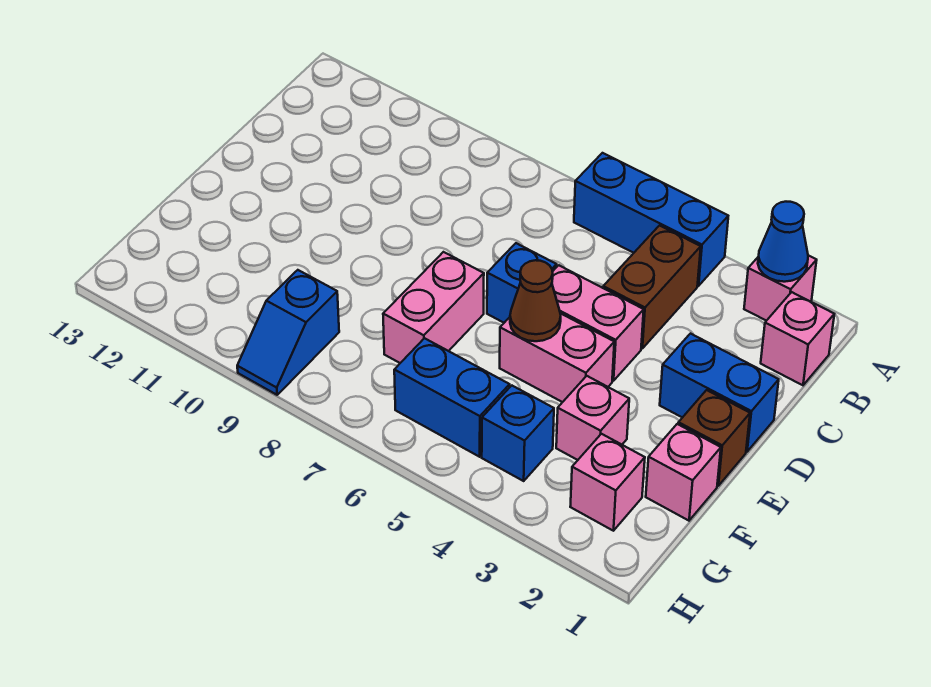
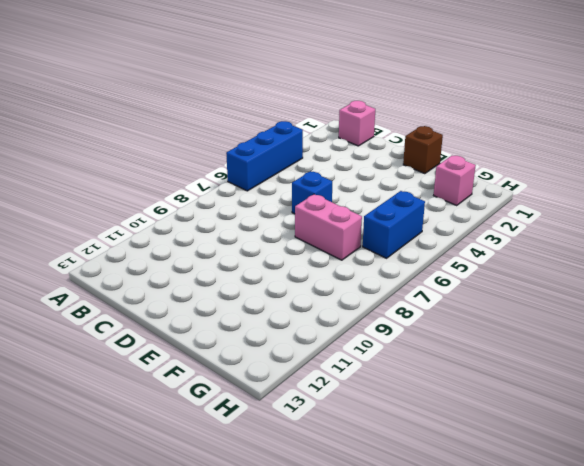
none -> pink brick A2 level 1
none -> brown brick B4:C4 level 1
none -> blue brick D1:D2 level 1

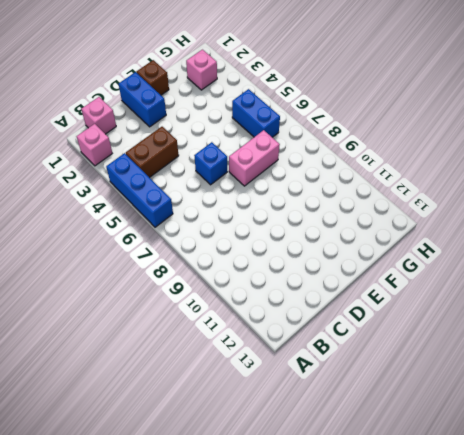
none -> pink brick D4:D5 level 1
none -> pink brick E4:E5 level 1
none -> pink brick F1 level 1

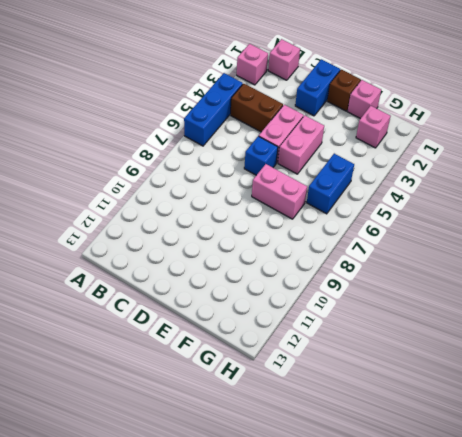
none -> pink brick F3 level 1
none -> blue brick G4 level 1
none -> blue slope G9:H9 level 1 top G

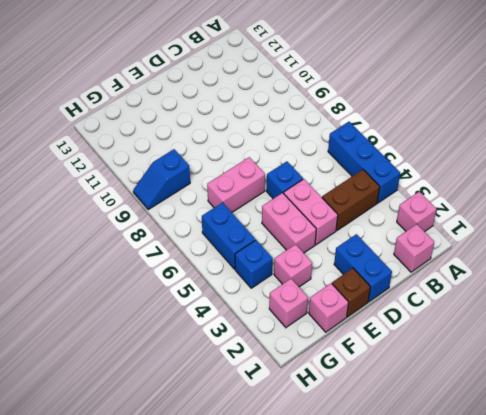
none -> blue cone A2 level 2
none -> brown cone E5 level 2

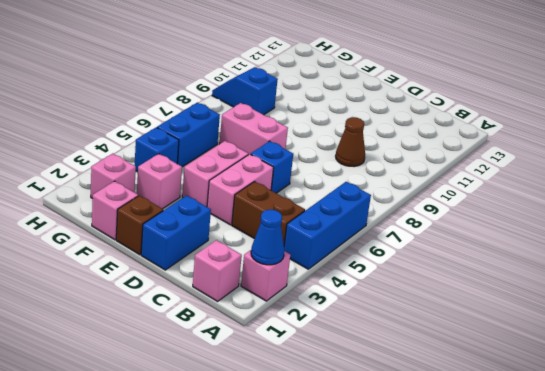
brown cone C9 level 1 -> brown cone E5 level 2

